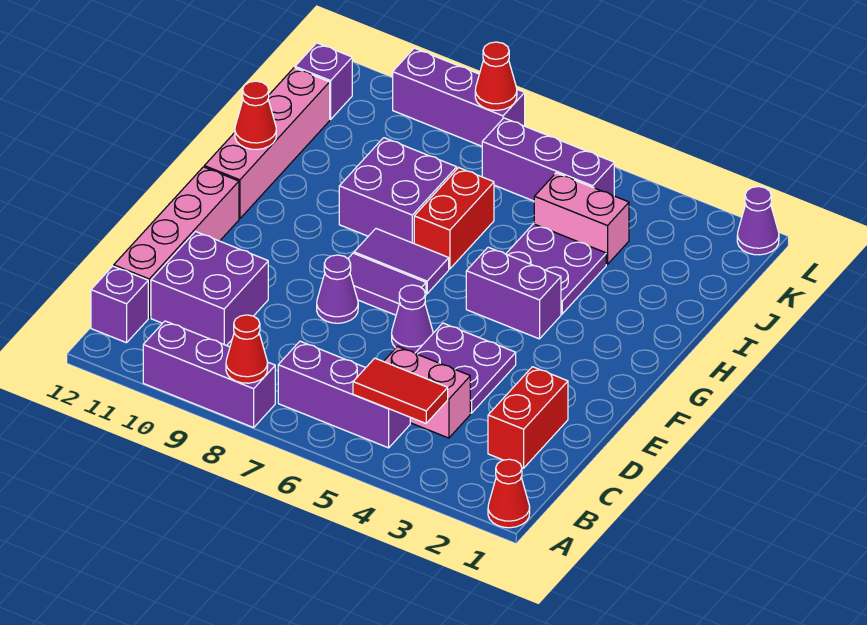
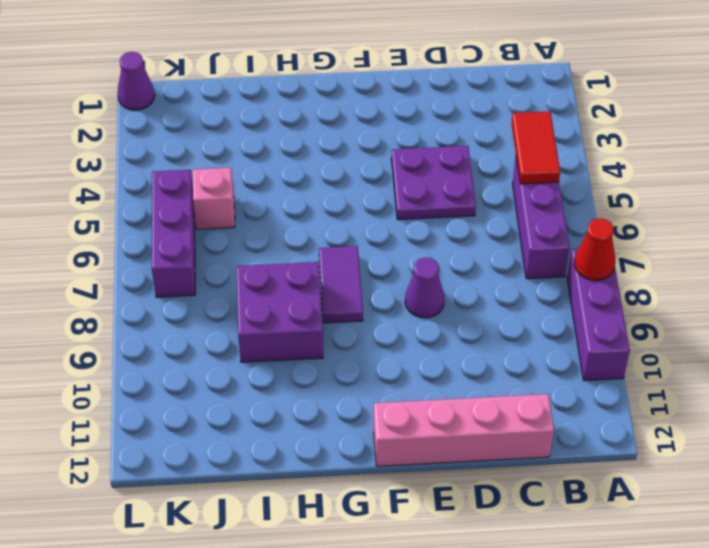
pink brick J5 level 1 -> pink brick J4:J5 level 1
none -> red cone A1 level 1
none -> purple brick B12 level 1
none -> red brick C2:D2 level 1

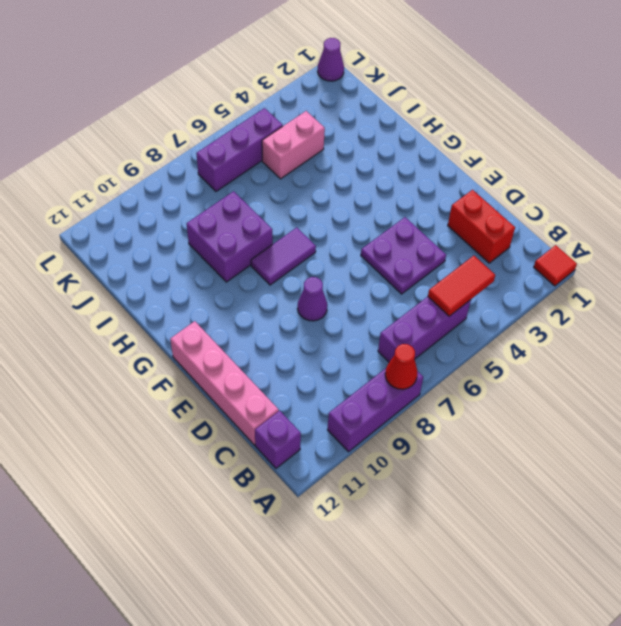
red tile A1 level 1 -> red cone A1 level 1
none -> pink brick C4:C5 level 1
none -> purple brick C10:D11 level 1
none -> purple cone E6 level 1

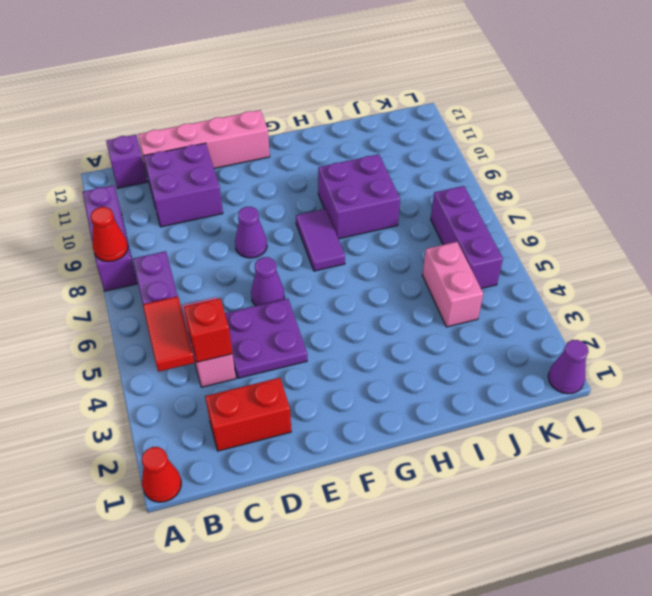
red brick C4 level 2 -> none
none -> purple tile F7:F8 level 1
none -> purple brick G4:G5 level 1
none -> pink brick G12:J12 level 1

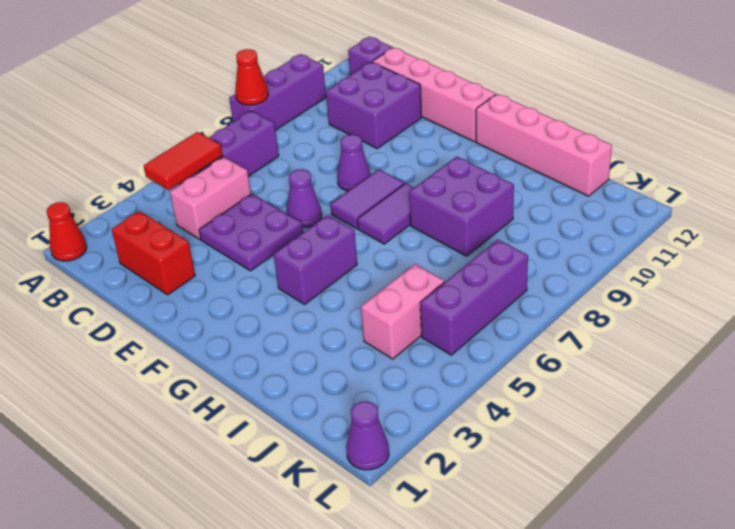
none -> purple plate H4:I5 level 1
none -> red brick H7:I7 level 1
none -> purple brick K12 level 1

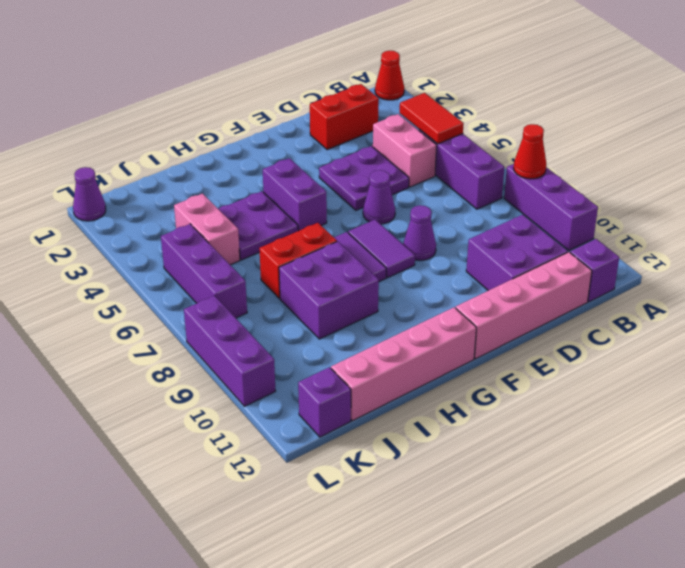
none -> red cone H12 level 2
none -> red cone L8 level 2

